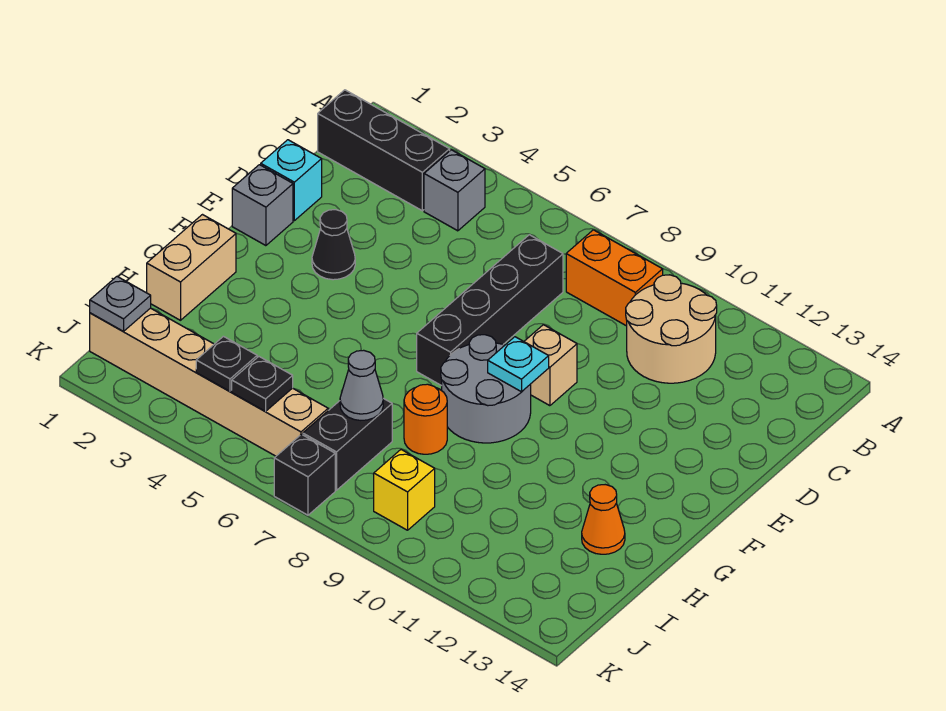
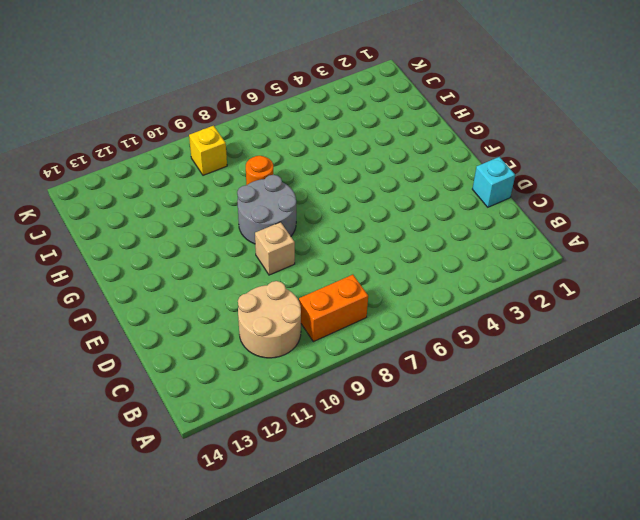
none -> black brick B1:B3 level 1
none -> grey brick B4 level 1
none -> black brick C7:F7 level 1

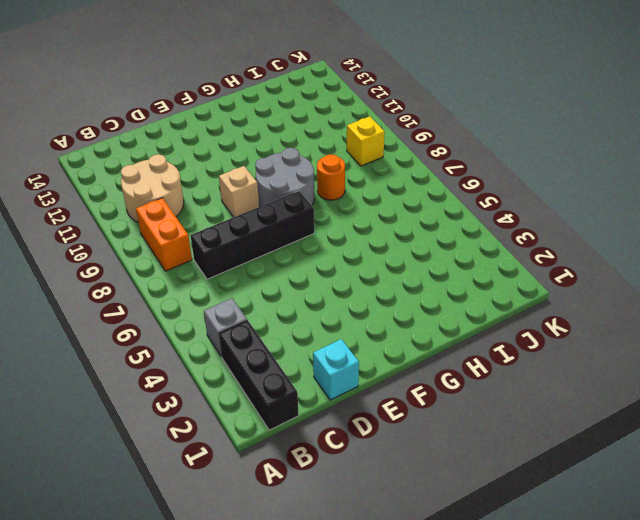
none -> grey brick E1 level 1
none -> black cone E3 level 1
none -> tan brick G1:H1 level 1

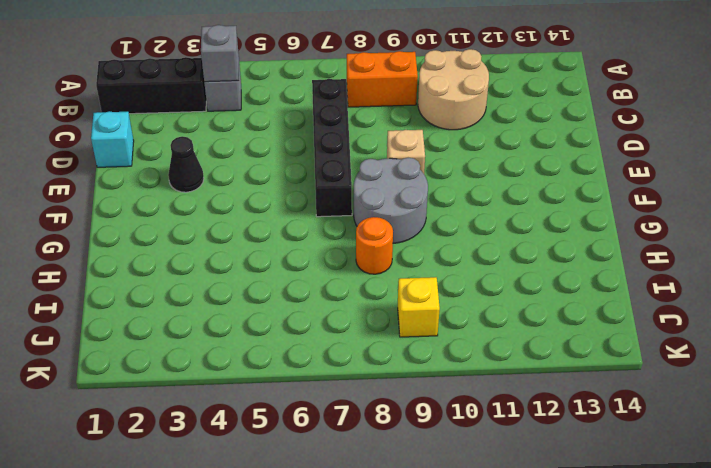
grey brick B4 level 2 -> grey brick E1 level 1
none -> tan brick G1:H1 level 1
none -> orange cone H13 level 1
none -> black brick I7:J7 level 1

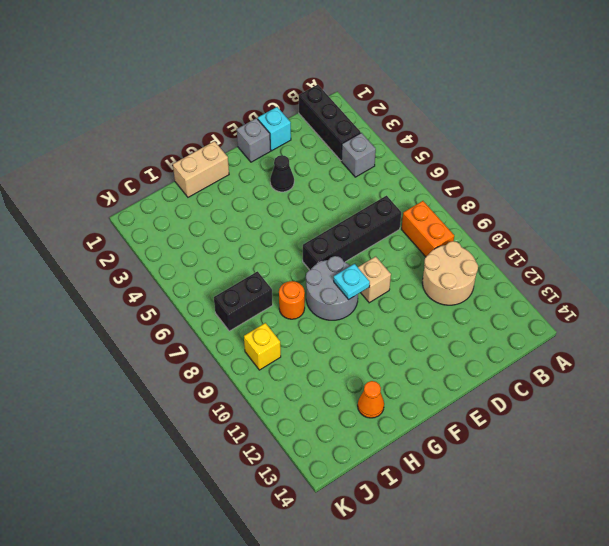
none -> tan brick J1:J6 level 1
none -> black brick K7 level 1
none -> grey cone I7 level 2

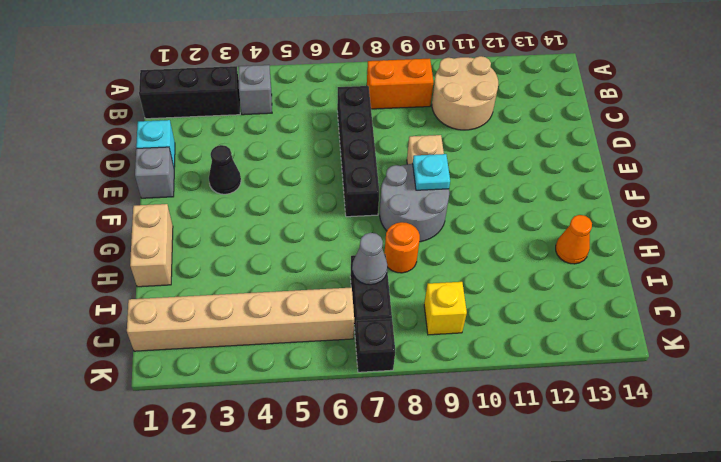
none -> grey plate J1 level 2
none -> black plate J4 level 2
none -> black plate J5 level 2

